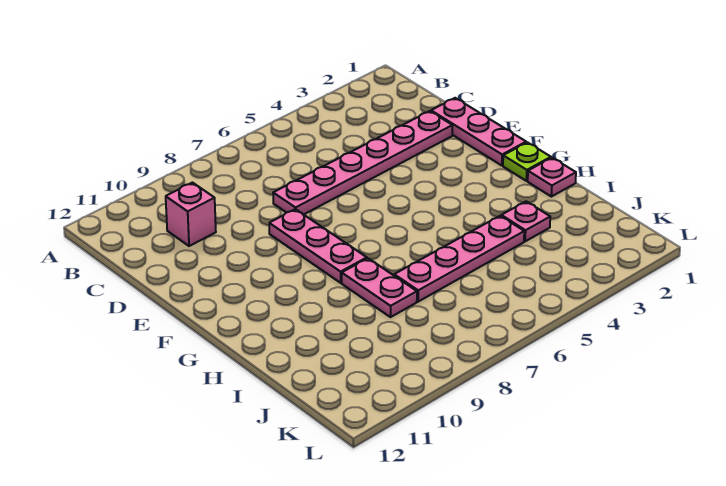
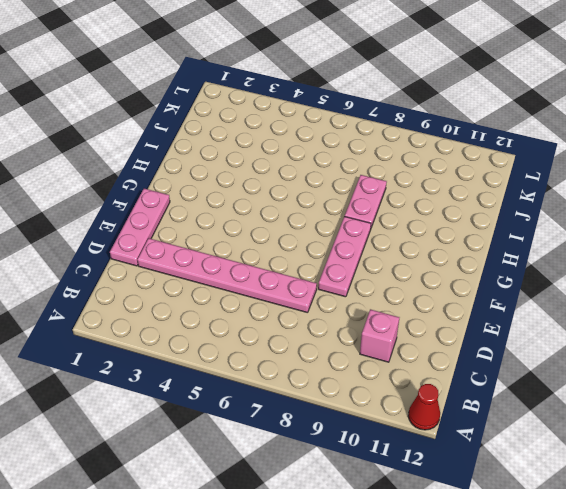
red cone A12 level 1 -> none
none -> lime plate G1 level 1
none -> pink plate H1 level 1

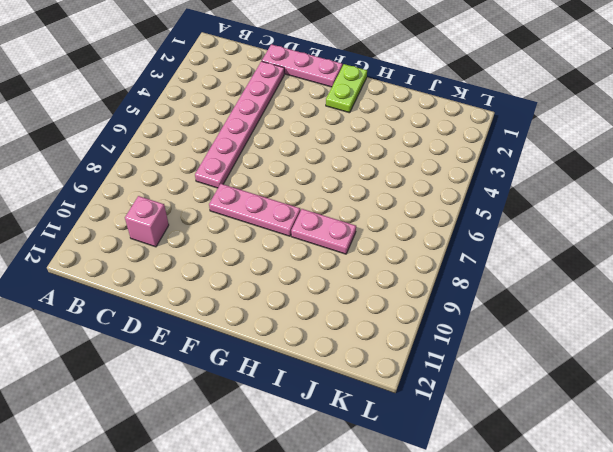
lime plate G1:G2 level 1 -> lime plate G1 level 1
none -> pink plate H1 level 1
none -> pink plate I3 level 1

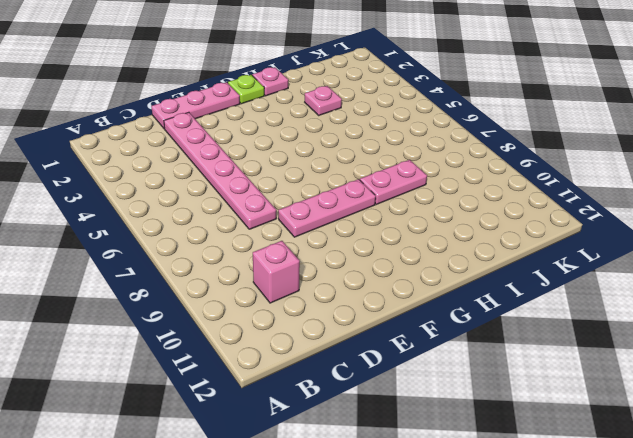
none -> pink plate I4:I7 level 1

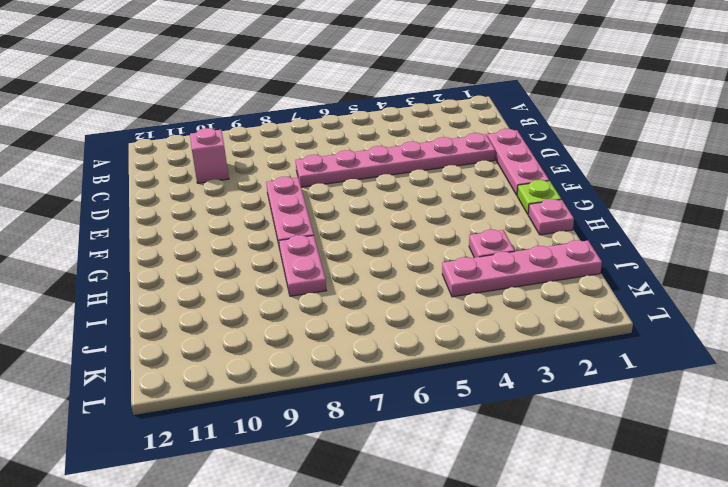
pink plate J1:J4 level 1 -> pink plate I4:I7 level 1

